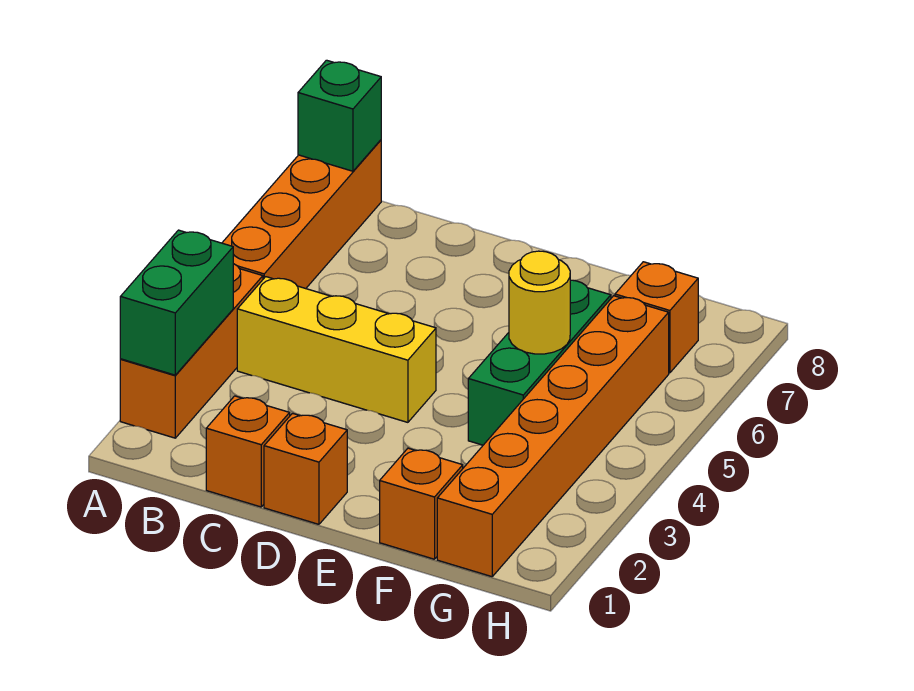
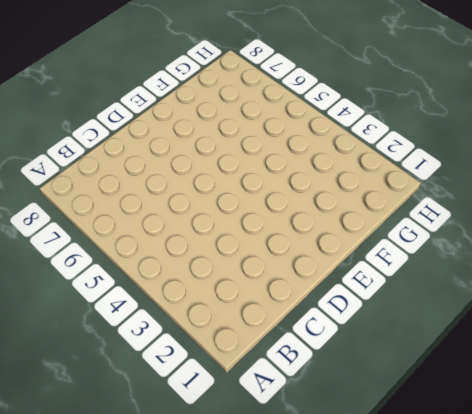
none -> orange brick A2:A4 level 1
none -> orange brick A5:A8 level 1
none -> yellow brick B4:D4 level 1

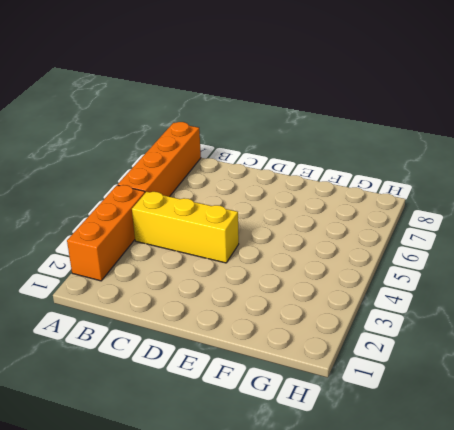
none -> orange brick C1 level 1
none -> orange brick D1 level 1
none -> orange brick F1 level 1

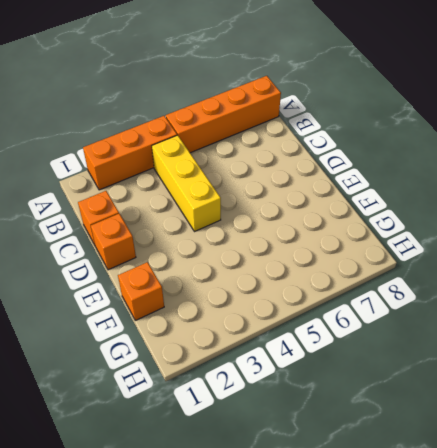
none -> green brick F4:F6 level 1
none -> orange brick G1:G6 level 1
none -> orange brick G7 level 1

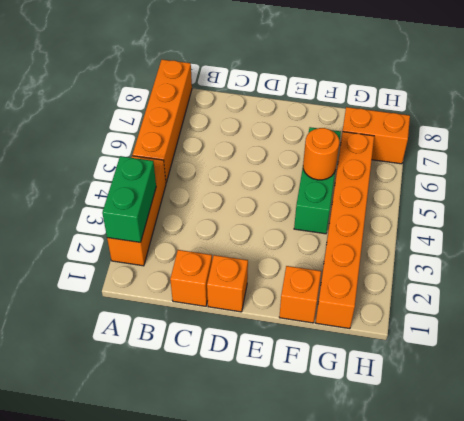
orange round brick F5 level 2 -> yellow round brick F5 level 2
orange brick G7:H7 level 1 -> orange brick G7 level 1
none -> yellow brick B4:D4 level 1
none -> green brick A8 level 2

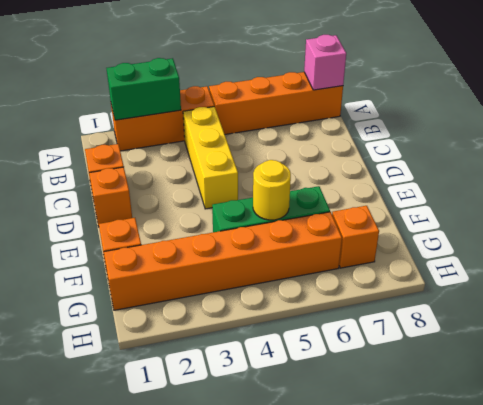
pink brick A8 level 2 -> green brick A8 level 2

